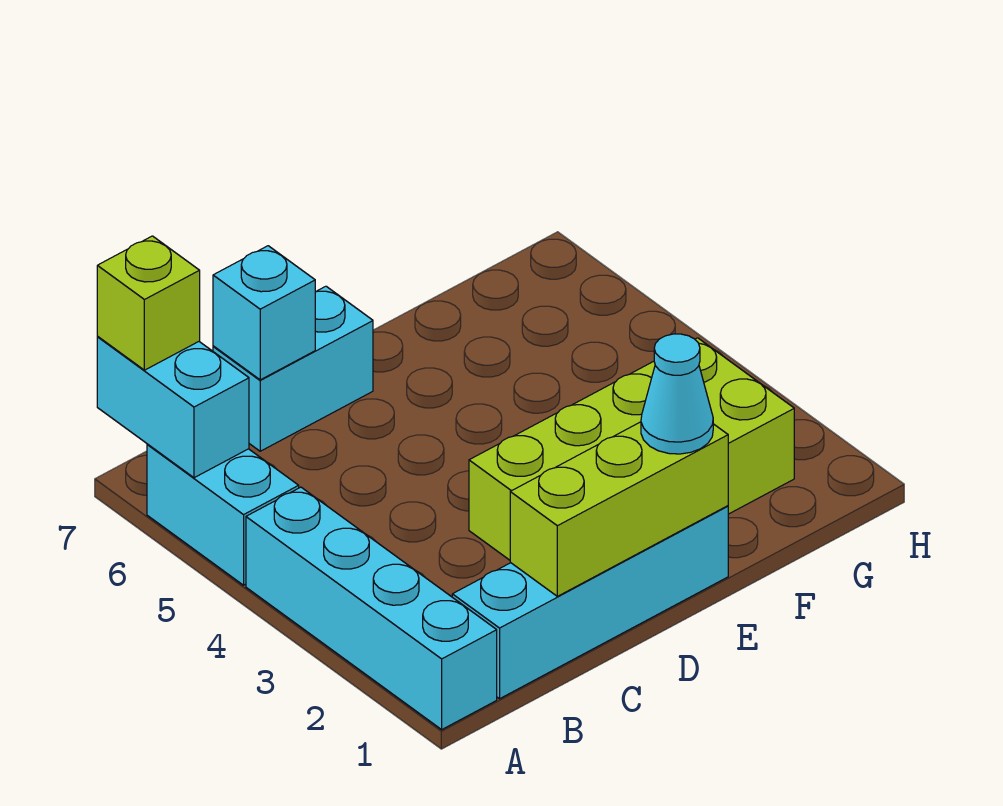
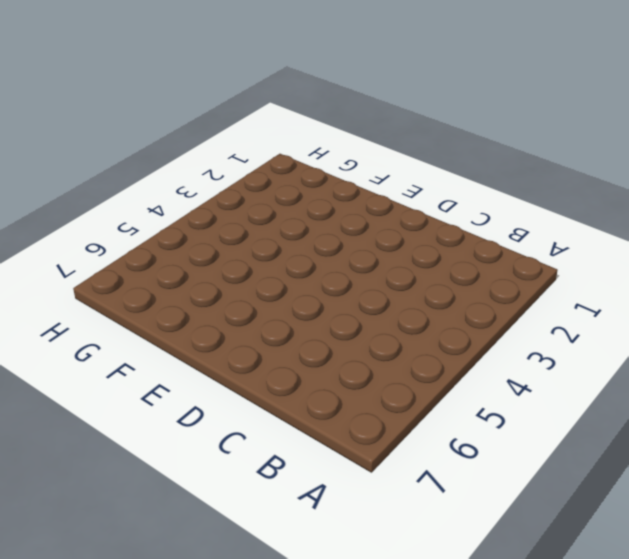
none -> cyan brick A1:A4 level 1
none -> cyan brick A5:A6 level 1

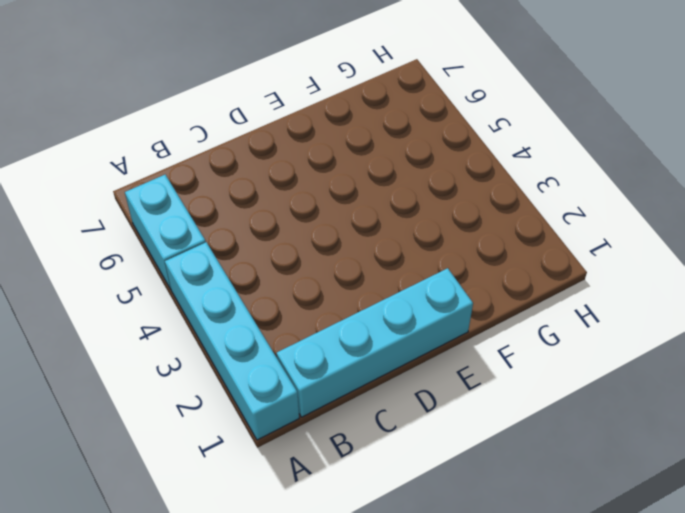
none -> cyan brick C7:D7 level 1
none -> lime brick D2:G3 level 1

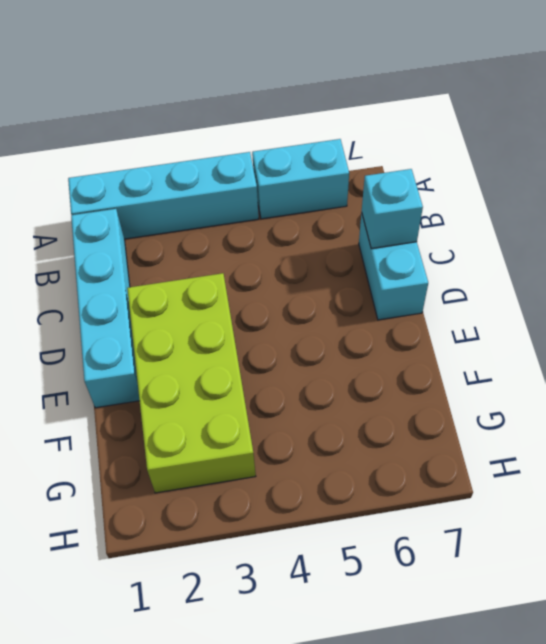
none -> cyan brick A6:A7 level 2
none -> lime brick C1:E1 level 2

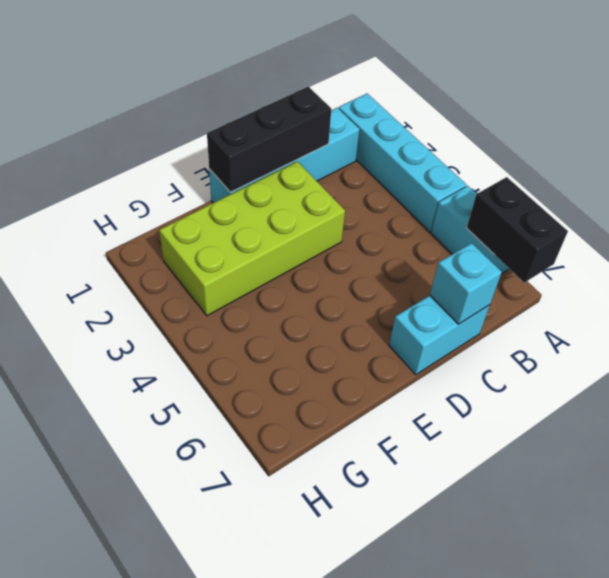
black brick A6:A7 level 2 -> cyan brick A6:A7 level 2
black brick C1:E1 level 2 -> lime brick C1:E1 level 2
none -> lime brick A7 level 3
none -> cyan cone E1 level 3

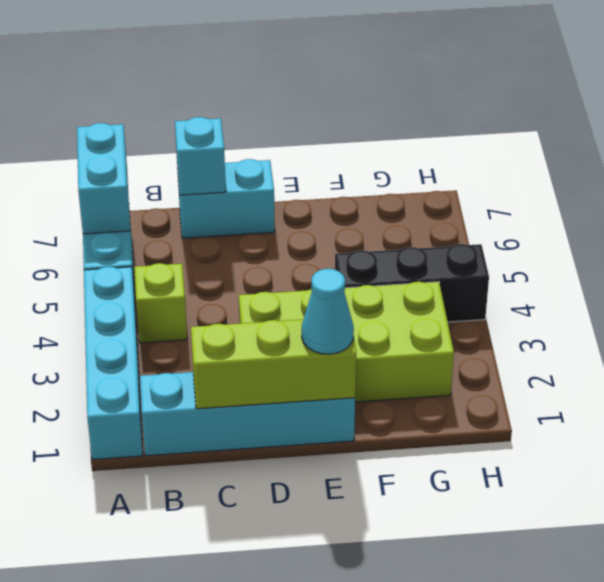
lime brick B4 level 1 -> lime brick A7 level 3
black brick F4:H4 level 1 -> none

